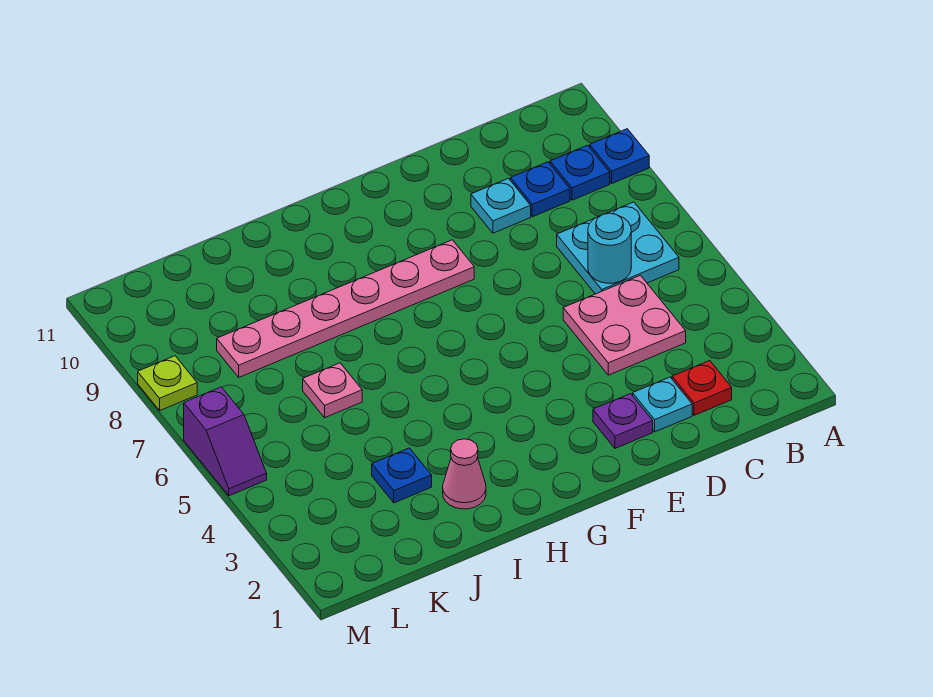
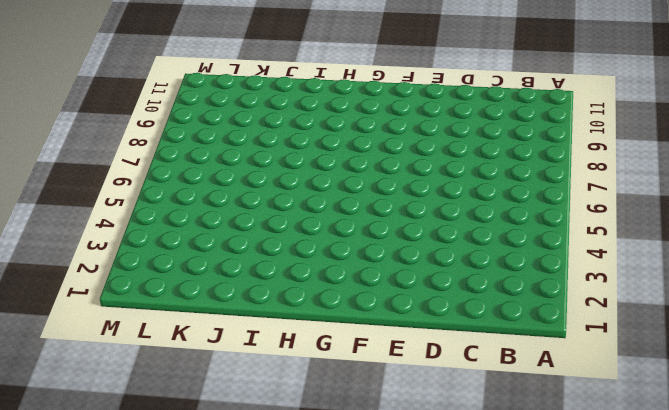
none -> blue plate A9 level 1
none -> cyan plate B6:C7 level 1
none -> blue plate B9 level 1

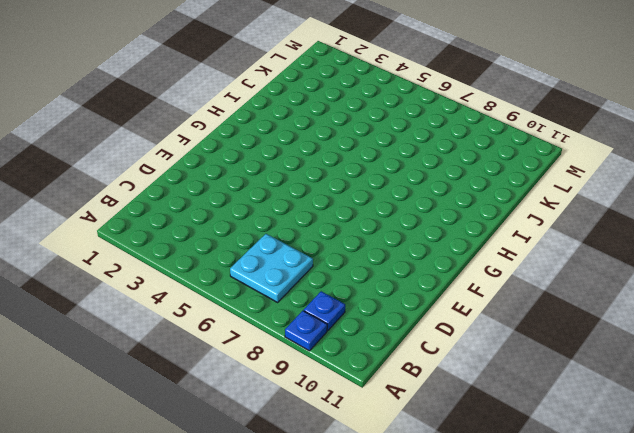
none -> red plate C2 level 1
none -> pink plate C4:D5 level 1
none -> blue plate C9 level 1

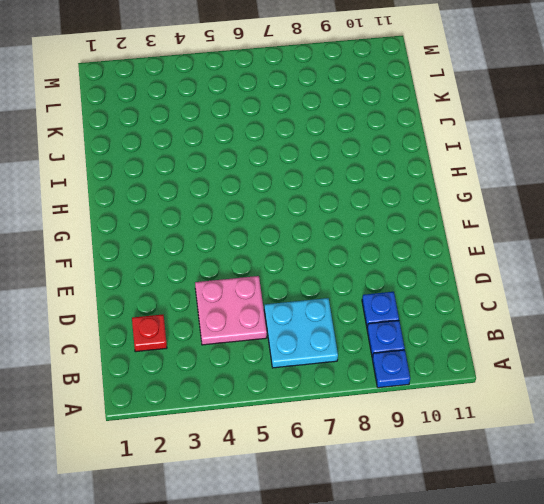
none -> cyan plate D2 level 1
none -> cyan plate D9 level 1
none -> purple plate E2 level 1

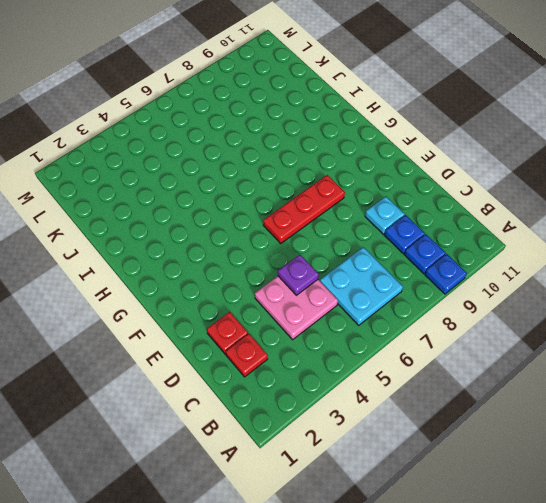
red plate D2 level 1 -> cyan plate D2 level 1
purple plate D5 level 2 -> purple plate E2 level 1
red plate F6:F8 level 1 -> pink plate F8:K8 level 1
none -> pink cone I2 level 1
none -> blue plate J3 level 1
none -> pink plate J6 level 1

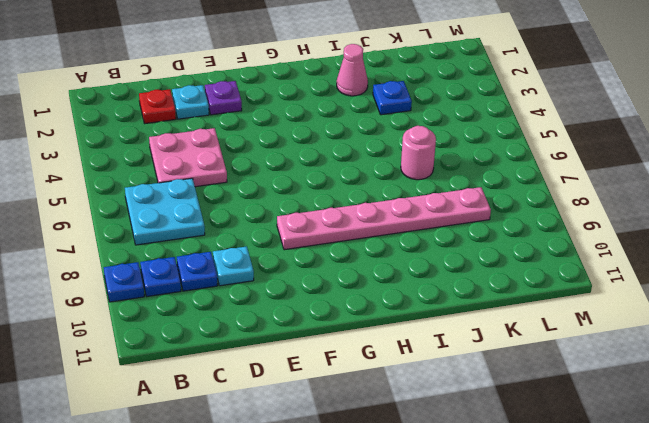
pink round brick J6 level 1 -> pink plate J6 level 1
none -> purple slope M5:M6 level 1 top 6
none -> lime plate M8 level 1
none -> cyan round brick C6 level 2

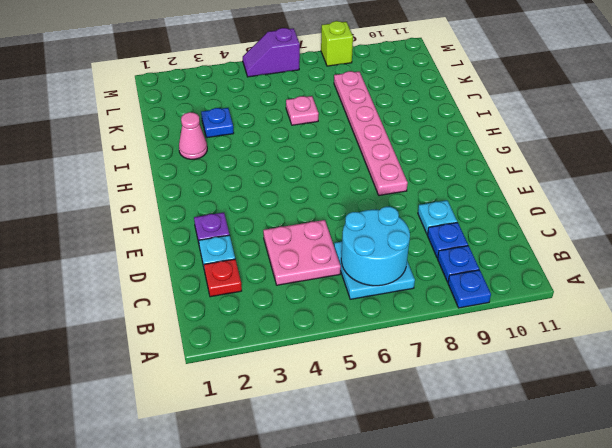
cyan round brick B6:C7 level 2 -> cyan round brick C6 level 2
lime brick M8 level 1 -> lime plate M8 level 1

